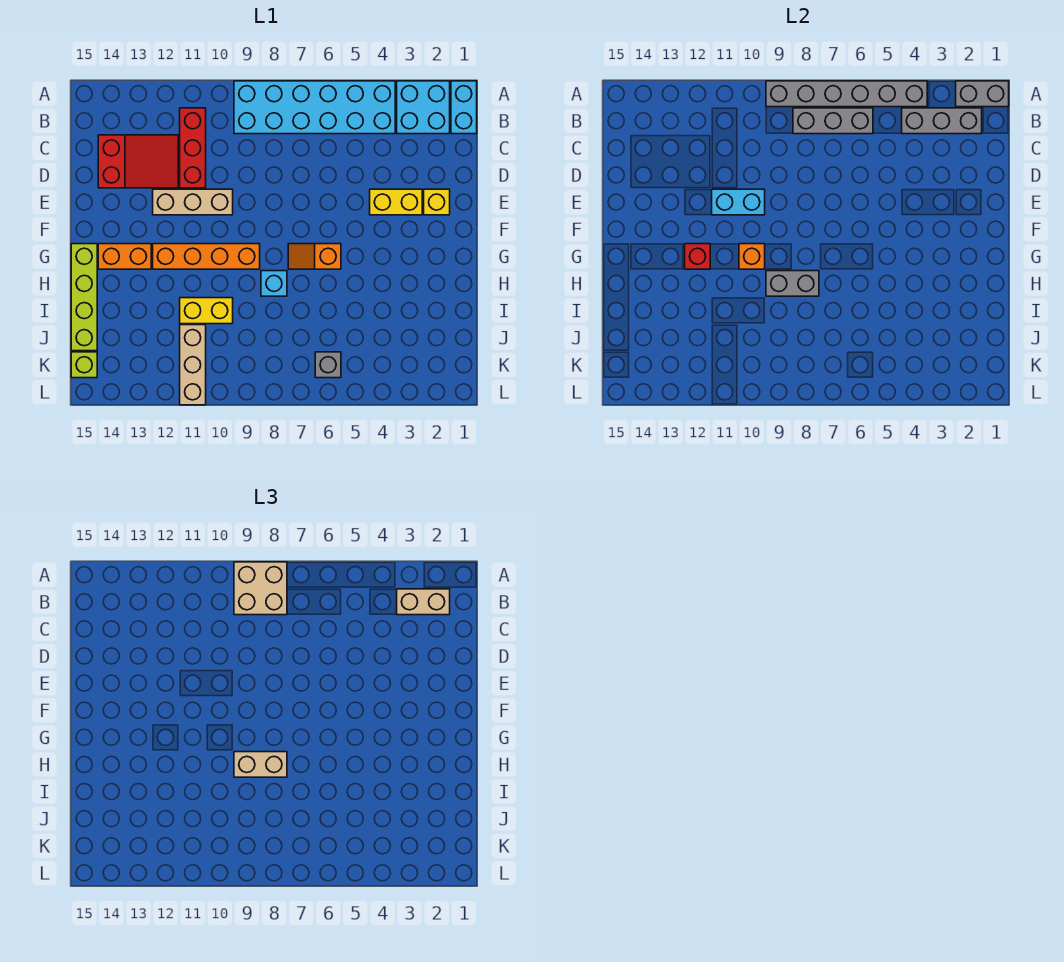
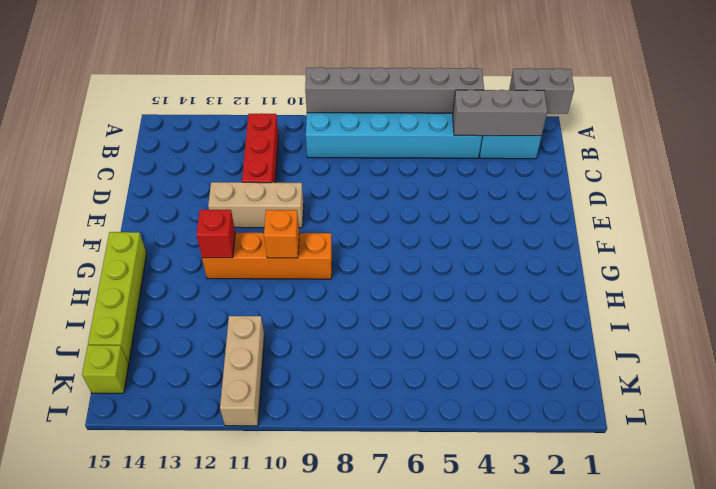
none -> cyan brick A1:B1 level 1
none -> red slope C12:D14 level 1 top 14
none -> yellow brick E2 level 1

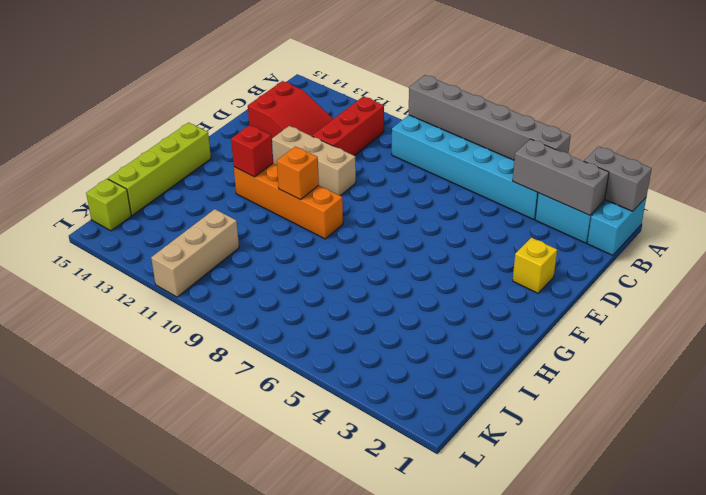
none -> yellow brick E3:E4 level 1
none -> orange slope G6:G7 level 1 top 6
none -> orange brick G13:G14 level 1

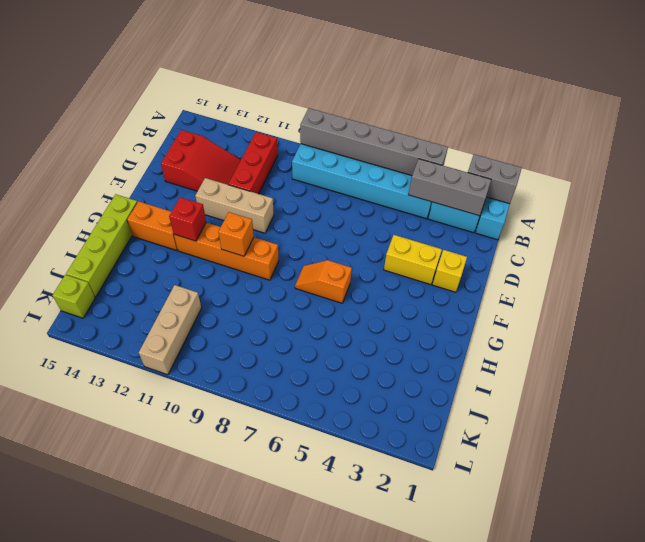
none -> cyan brick H8 level 1
none -> yellow brick I10:I11 level 1
none -> grey brick K6 level 1

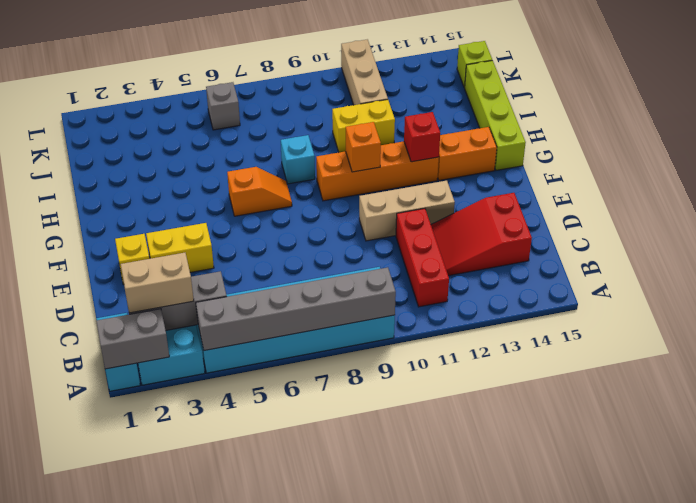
none -> grey brick B6:B8 level 2
none -> cyan brick E10:E11 level 2
none -> grey brick H8:H9 level 2

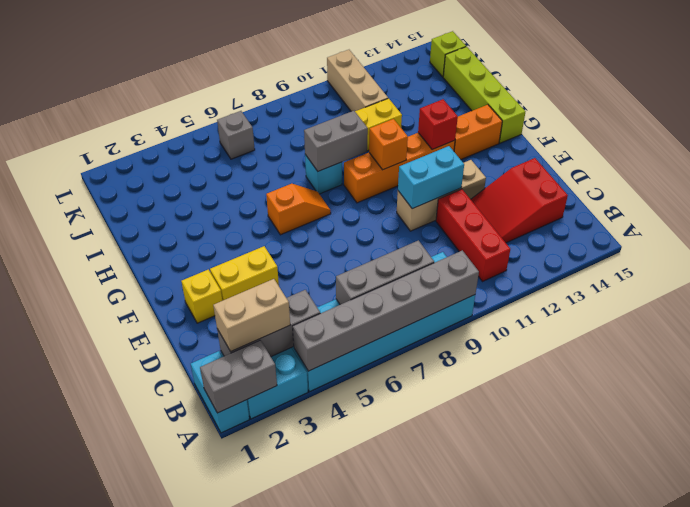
none -> tan brick A8:B9 level 3
none -> tan brick H8:H9 level 3

